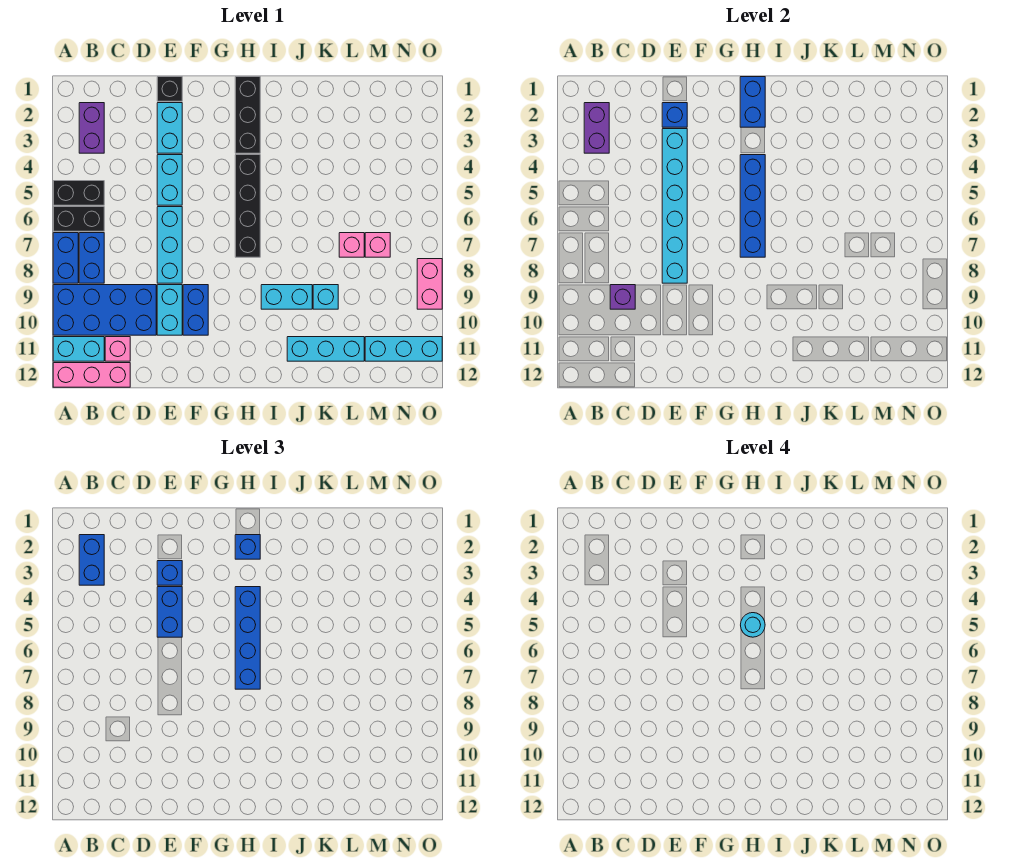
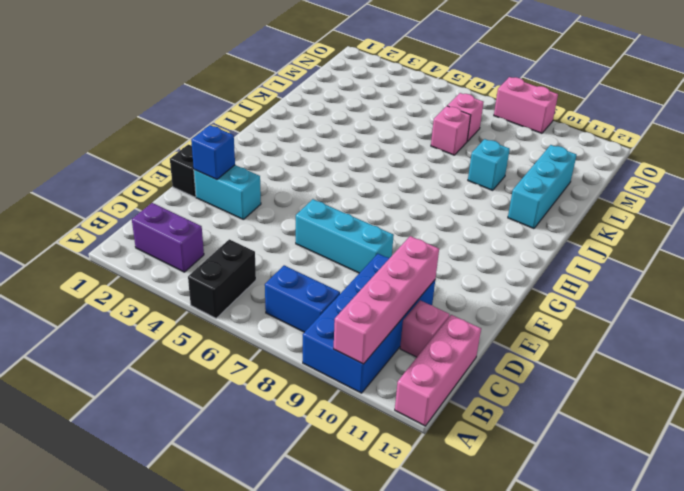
pink brick A10:D10 level 2 -> none
none -> black brick A6:B6 level 1
none -> blue brick A7:A8 level 1
none -> cyan brick A11:B11 level 1
none -> cyan brick E4:E5 level 1

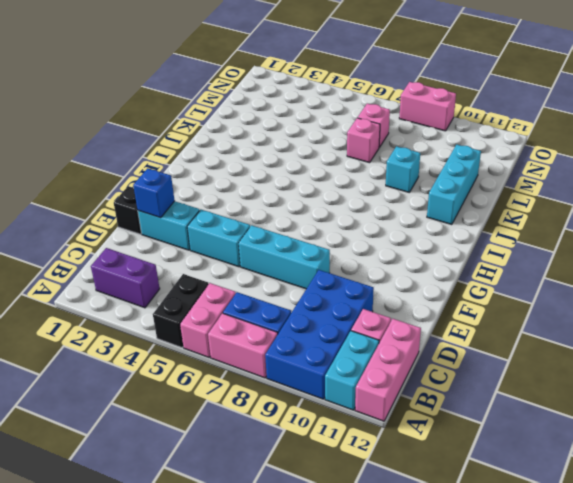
pink brick A6:B6 level 1 -> black brick A6:B6 level 1
pink brick A7:A8 level 1 -> blue brick A7:A8 level 1
none -> cyan brick E9:E10 level 1
none -> blue brick F9:F10 level 1
none -> black brick H1:H3 level 1
none -> black brick H4:H7 level 1

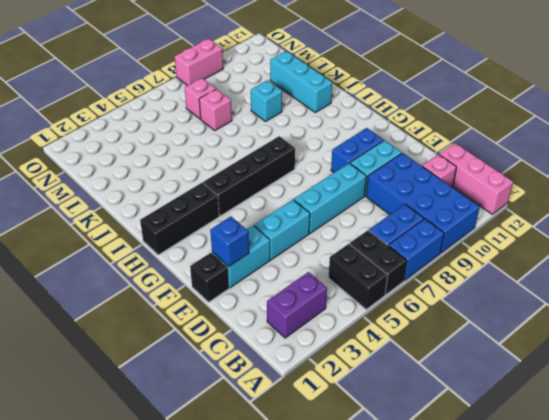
none -> cyan brick A11:B11 level 1
none -> cyan brick I9:J9 level 1
none -> cyan brick M11:O11 level 1
none -> purple brick B2:B3 level 2

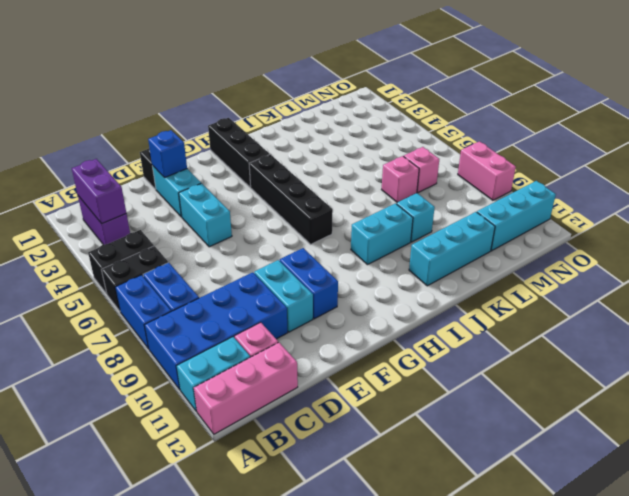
none -> cyan brick E6:E8 level 1
none -> purple brick C9 level 2
none -> cyan brick E3:E8 level 2
none -> blue brick H1:H2 level 2

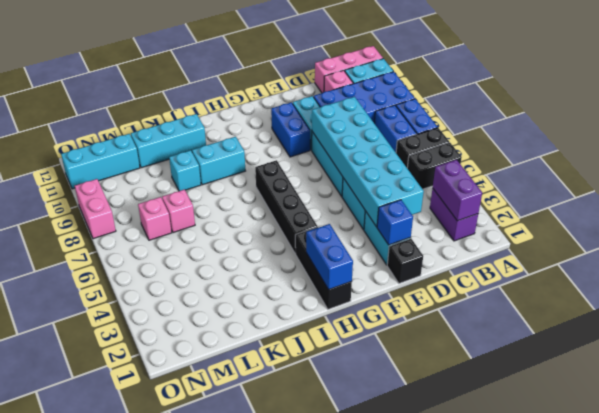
cyan brick D3:E8 level 2 -> cyan brick E3:E8 level 2
none -> purple brick C9 level 2
none -> blue brick H4:H7 level 2
none -> blue brick B2:B3 level 3
none -> blue brick E3 level 3

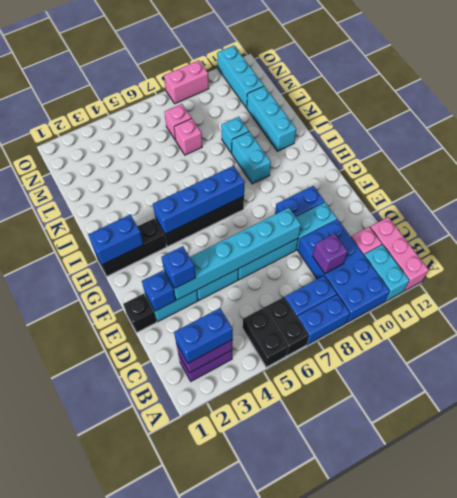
none -> blue brick E4:E5 level 3
none -> blue brick H2 level 3
none -> blue brick H4:H7 level 3
none -> cyan round brick H5 level 4

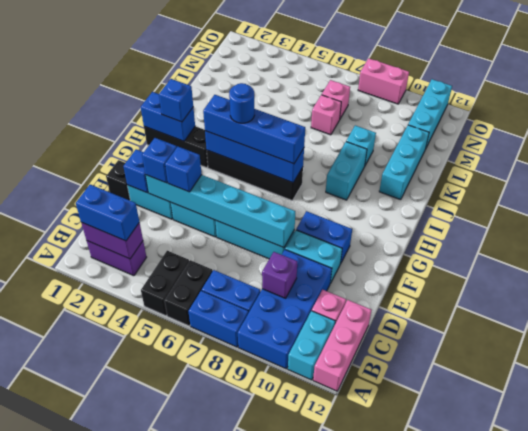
blue brick E4 level 3 -> blue brick E4:E5 level 3
blue round brick H5 level 4 -> cyan round brick H5 level 4

